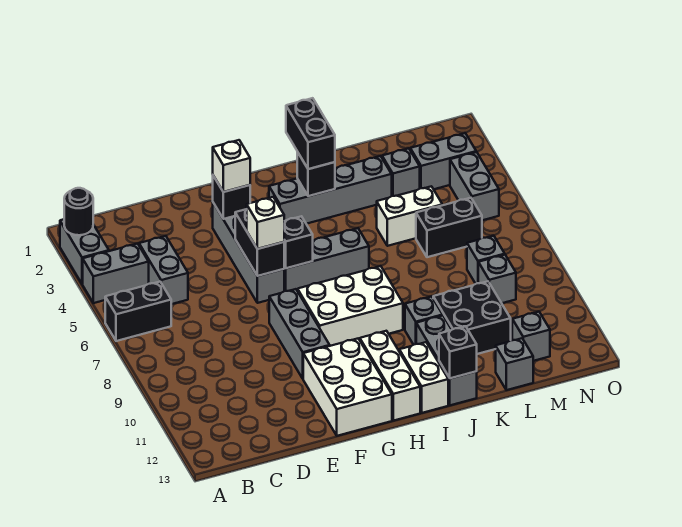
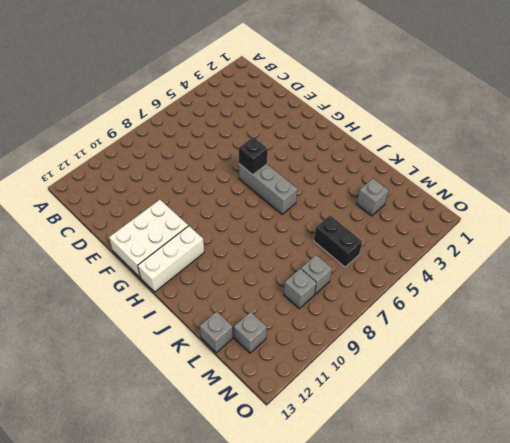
none -> grey brick A2:A3 level 1
none -> grey brick A4:B4 level 1
none -> black brick A6:B6 level 1
none -> grey brick C4:C5 level 1

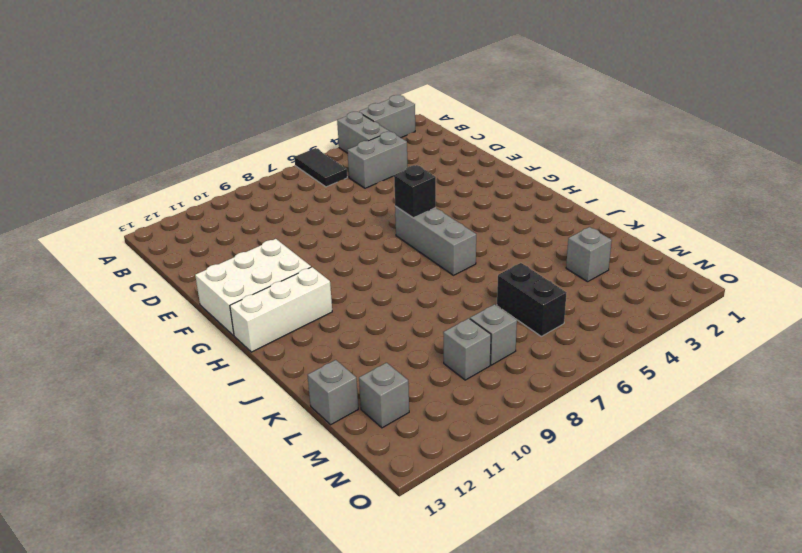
black tile A6:B6 level 1 -> black brick A6:B6 level 1
none -> grey brick F3:F6 level 1
none -> grey brick F8:F10 level 1
none -> white brick G8:I9 level 1
none -> grey brick H3:K3 level 1

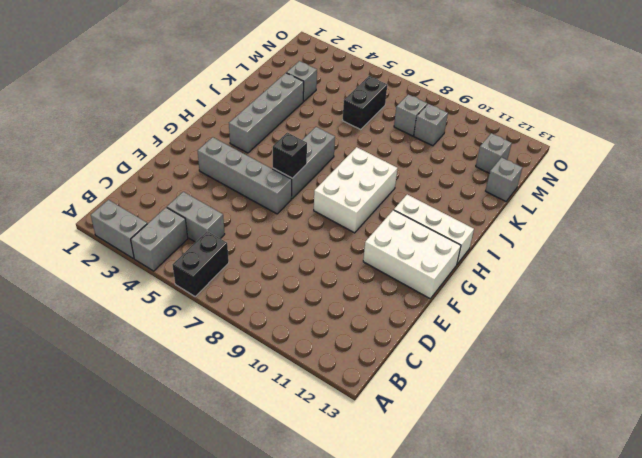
none -> grey brick F8:F10 level 1
none -> white brick I12:I13 level 1
none -> grey brick J10 level 1
none -> grey brick J11:J13 level 1

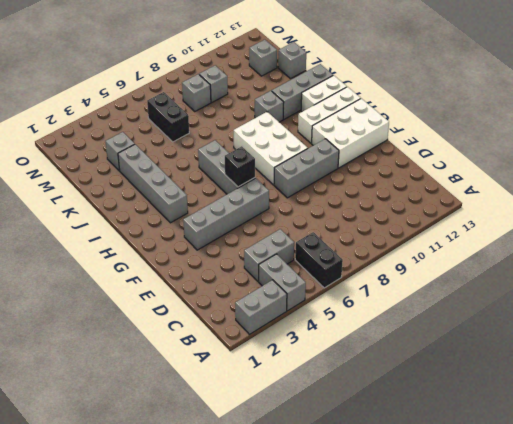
none -> white brick K5:L5 level 1
none -> black brick K10:L11 level 1
none -> grey brick M3:N3 level 1
none -> grey brick N4:N5 level 1

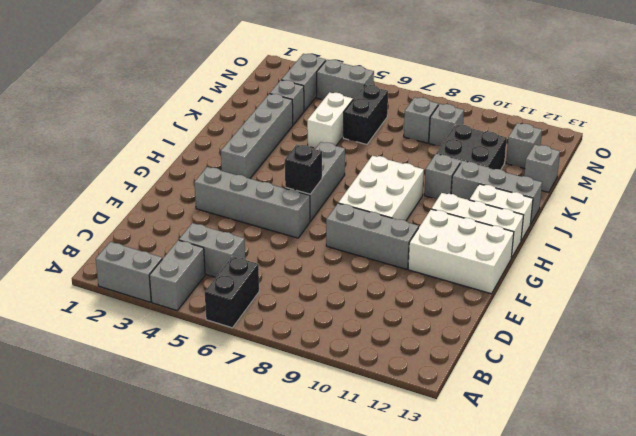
none -> black round brick A2 level 2
none -> black brick F3 level 2
none -> black brick F5:F6 level 2
none -> black brick I3 level 2

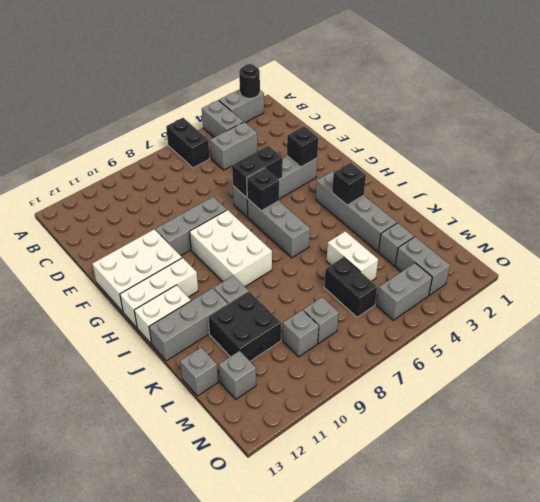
none -> black brick J13 level 2
none -> white brick F3 level 3
none -> white brick F6 level 3
none -> black brick I2:I3 level 3

